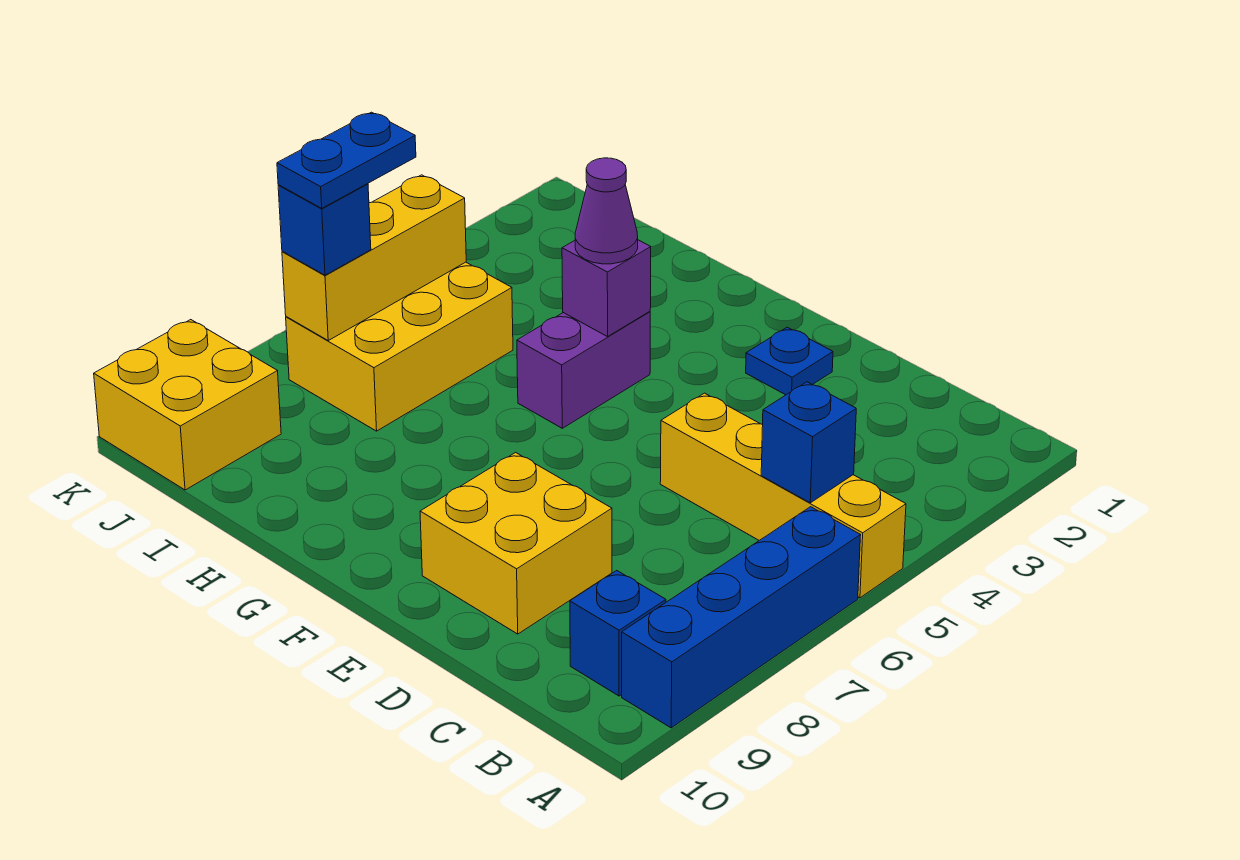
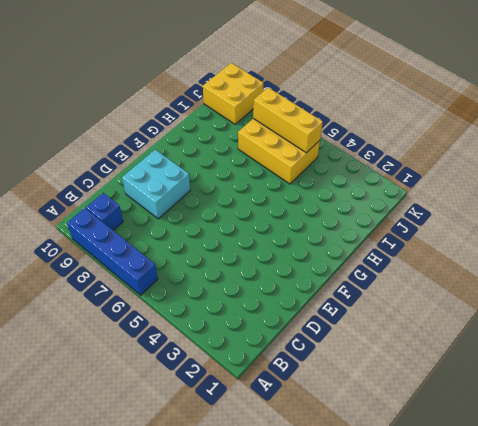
cyan brick D8:E9 level 1 -> yellow brick D8:E9 level 1
none -> yellow brick A5:D5 level 1
none -> blue plate E2 level 1
none -> purple brick G4:G5 level 1

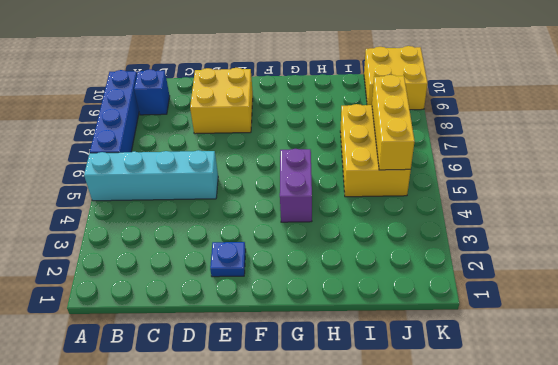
cyan brick A5:D5 level 1 -> yellow brick A5:D5 level 1
none -> blue brick B5 level 2
none -> purple brick G4 level 2
none -> purple cone G4 level 3

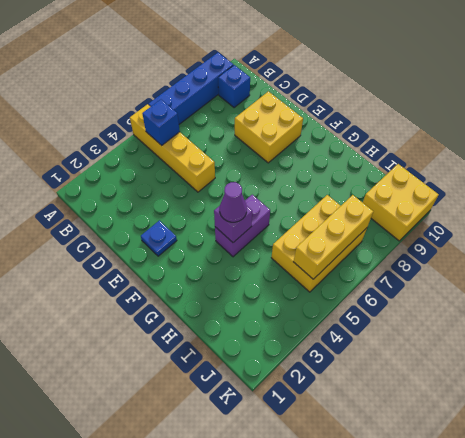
none -> blue brick J7 level 3
none -> blue plate J6:J7 level 4

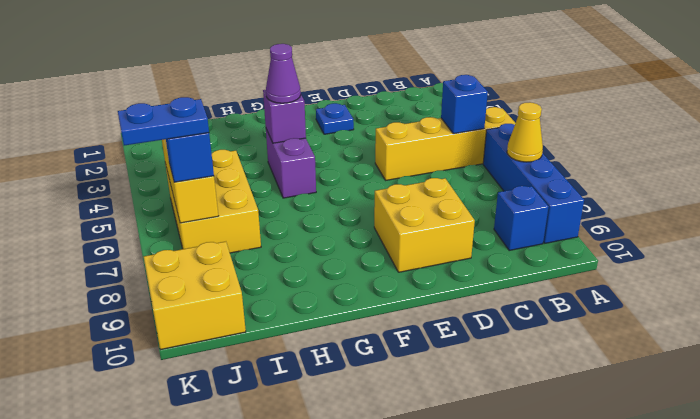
yellow cone A7 level 2 -> none
blue plate J7:K7 level 4 -> blue plate J6:J7 level 4

